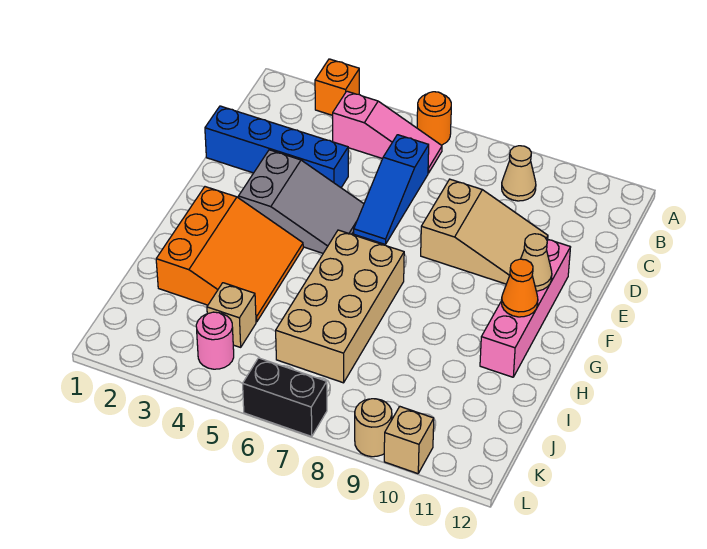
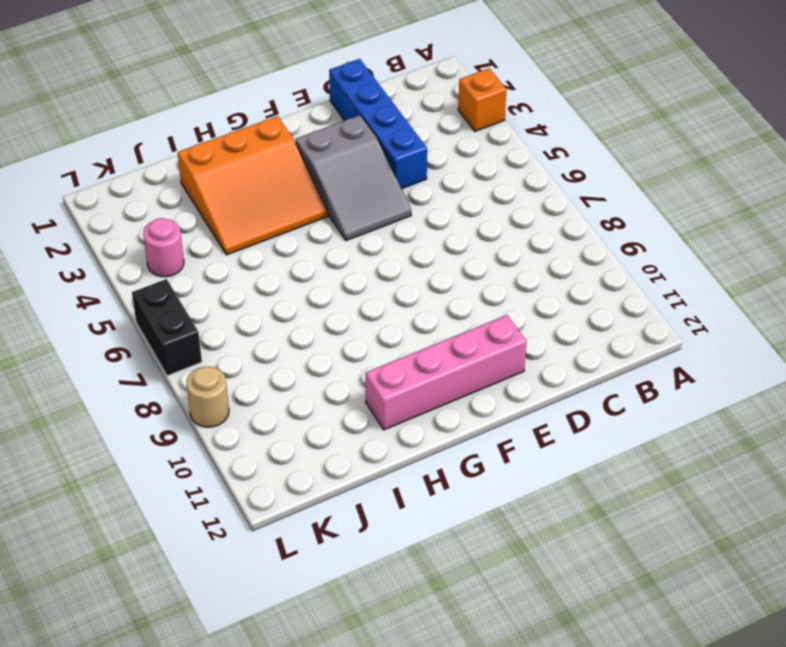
none -> orange round brick A6 level 1
none -> pink slope B4:B6 level 1 top 4
none -> tan cone B9 level 1

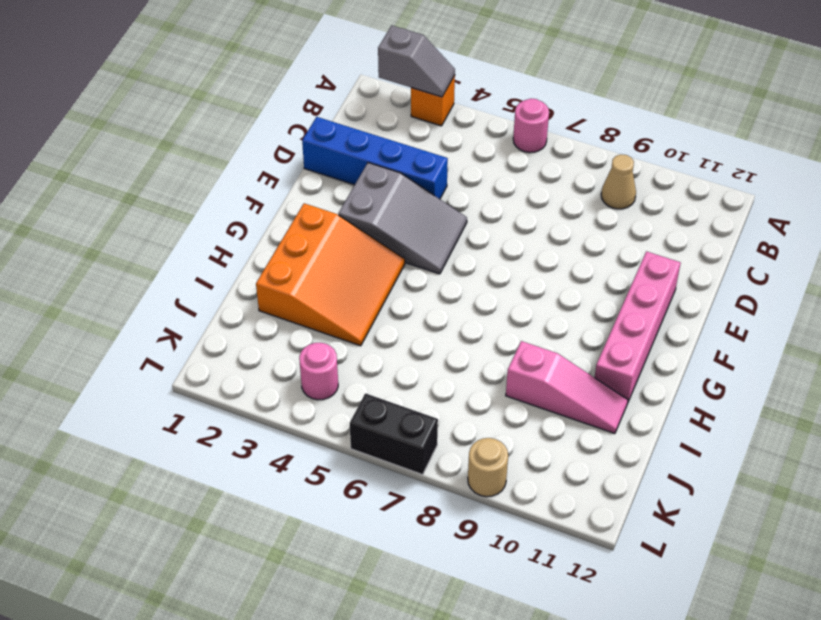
grey slope A2:A3 level 2 top 2 -> none
pink round brick A6 level 1 -> orange round brick A6 level 1
pink slope I9:I11 level 1 top 9 -> pink slope B4:B6 level 1 top 4
none -> blue slope C6:E6 level 1 top C
none -> tan slope D8:E10 level 1 top 8
none -> tan brick G6:J7 level 1

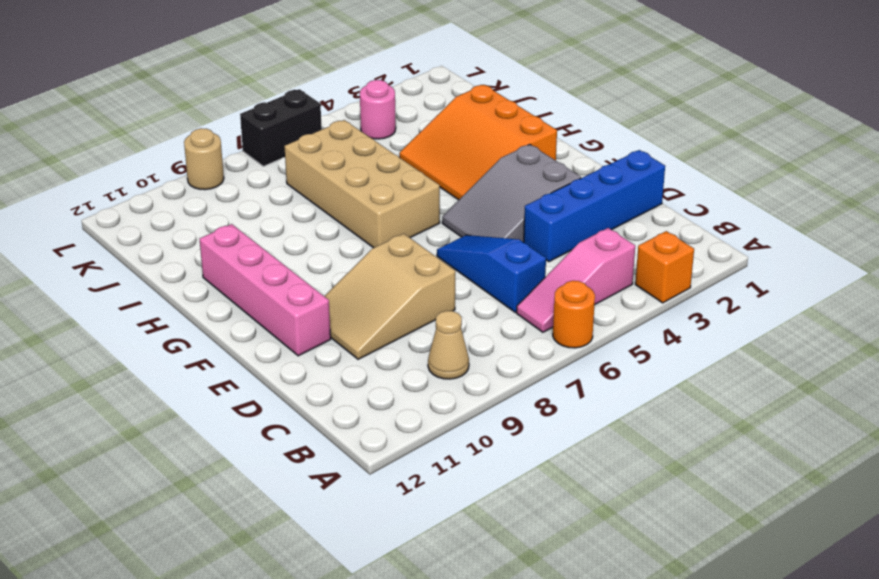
none -> tan brick J4 level 1
none -> tan brick L10 level 1
none -> tan cone F11 level 2

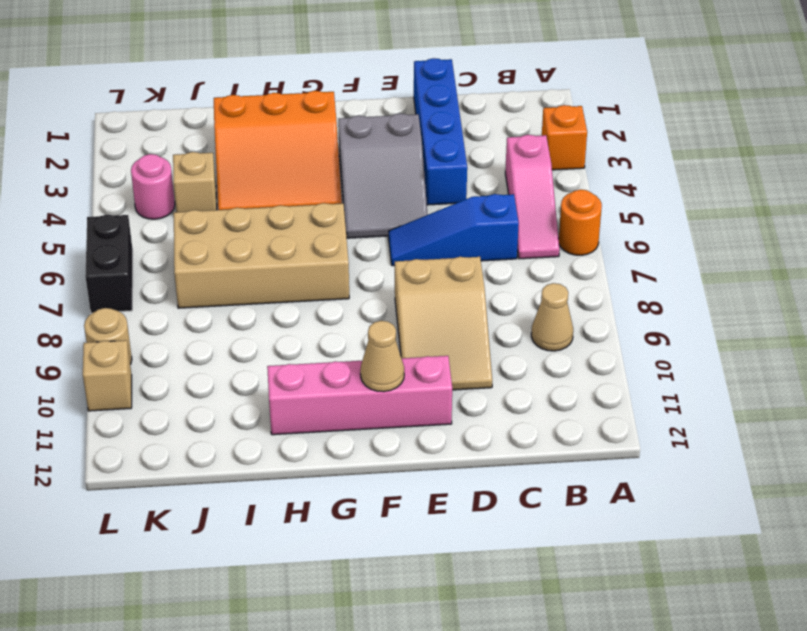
none -> orange cone G11 level 2

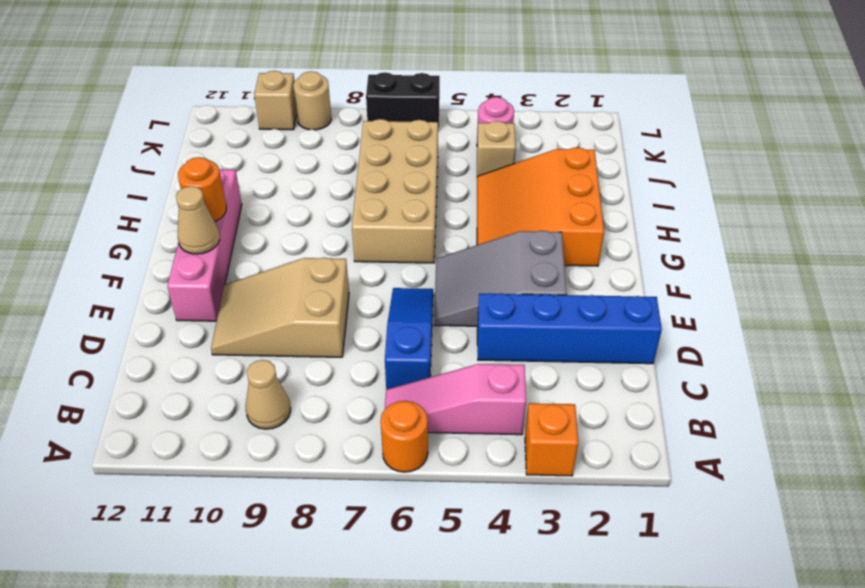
orange round brick G11 level 2 -> orange cone G11 level 2

